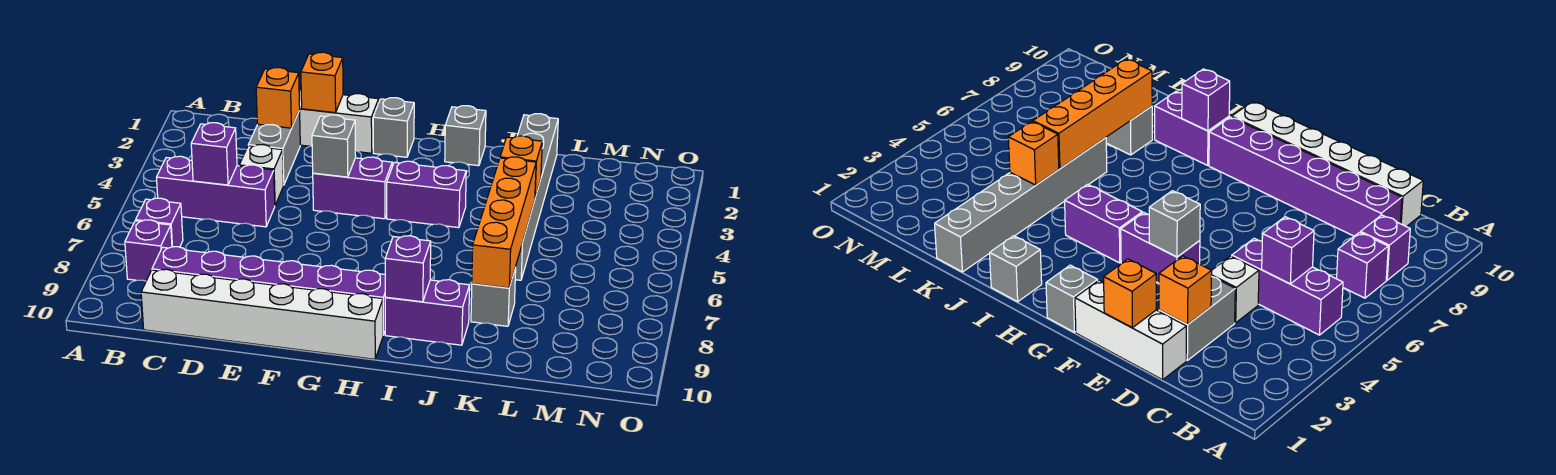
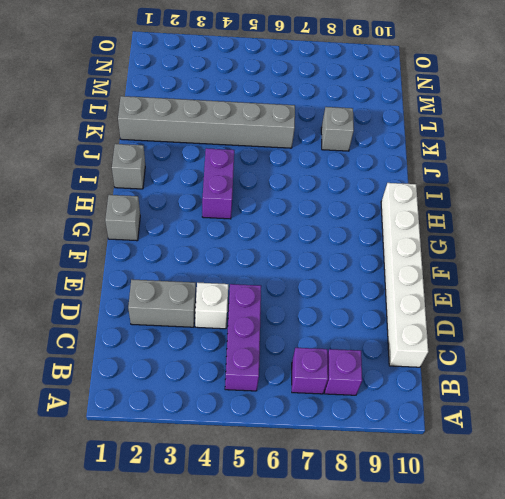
none -> purple brick C9:H9 level 1
none -> white brick D1:F1 level 1
none -> purple brick F4:G4 level 1

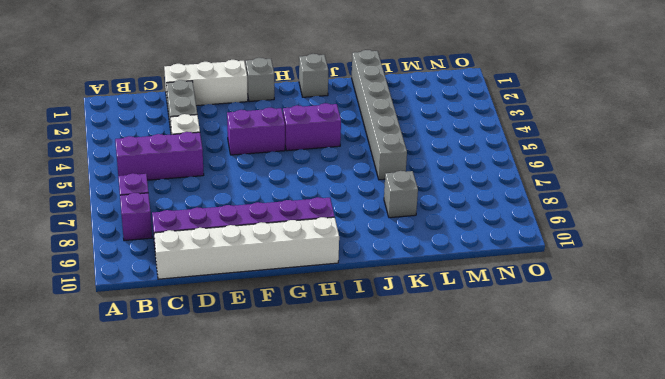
none -> purple brick I9:J9 level 1
none -> purple brick C5 level 2
none -> orange brick D2 level 2

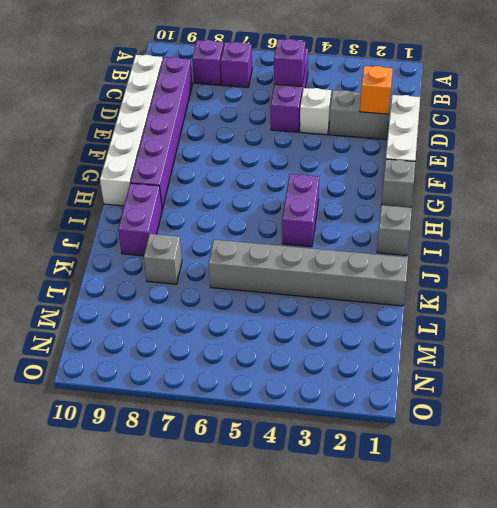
none -> purple brick F4:G4 level 1
none -> orange brick E1 level 2
none -> grey brick F4 level 2

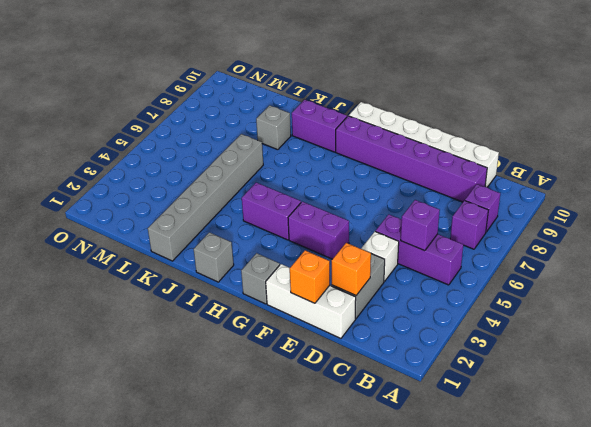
none -> grey brick F4 level 2
none -> purple brick I9 level 2
none -> orange brick K4 level 2

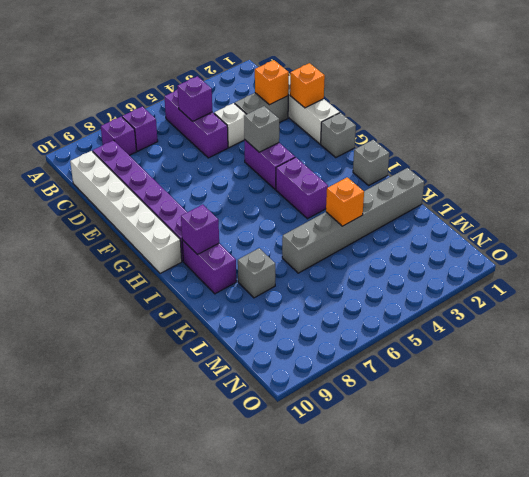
none -> orange brick K5:K8 level 2

